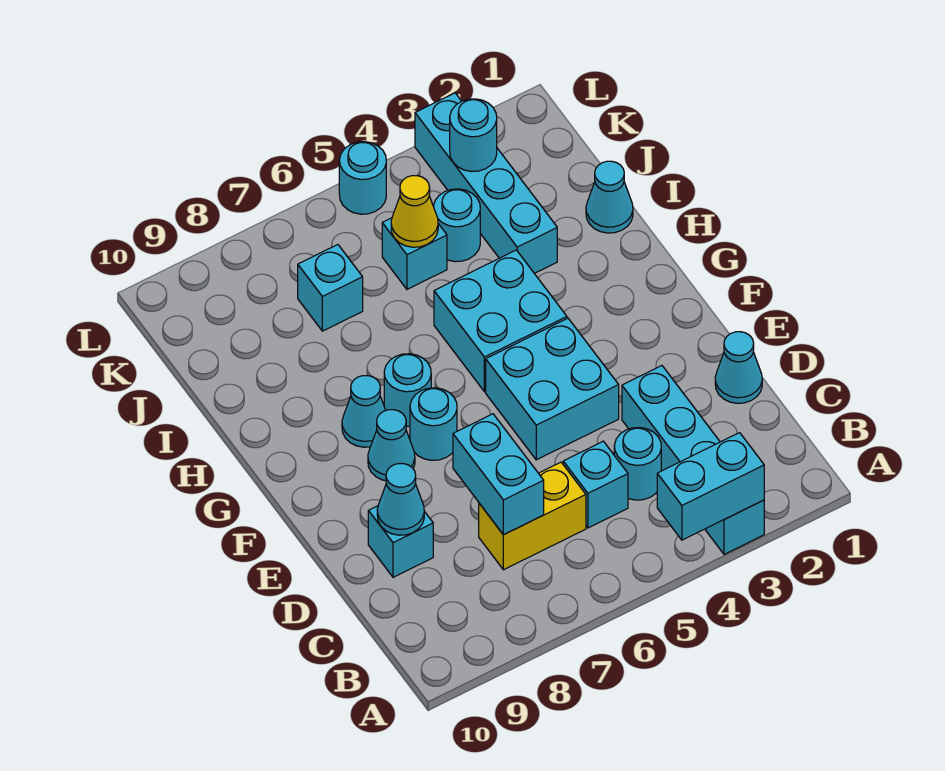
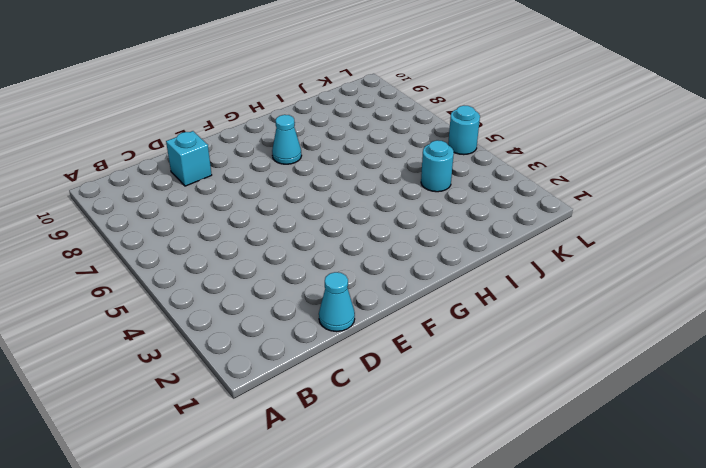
none -> cyan brick A3:D3 level 1
none -> cyan round brick C4 level 1
none -> cyan brick C5 level 1

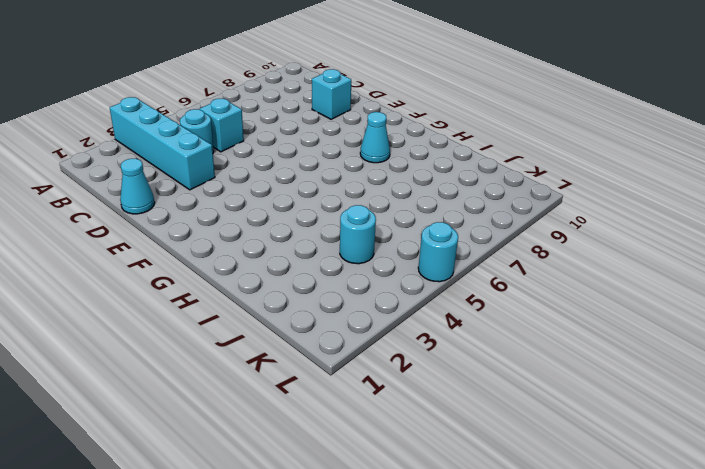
none -> yellow brick C6:C7 level 1
none -> cyan brick E4:F5 level 1
none -> cyan round brick F7 level 1

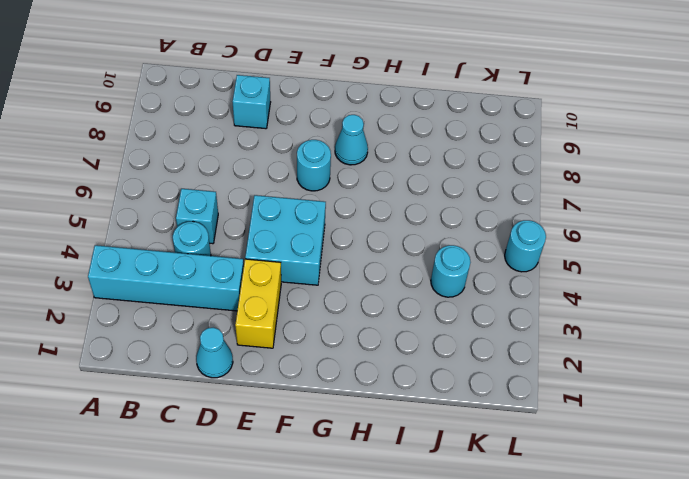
yellow brick E2:E3 level 1 -> yellow brick C6:C7 level 1
none -> cyan cone F8 level 1
none -> cyan brick G4:H5 level 1
none -> cyan round brick G7 level 1

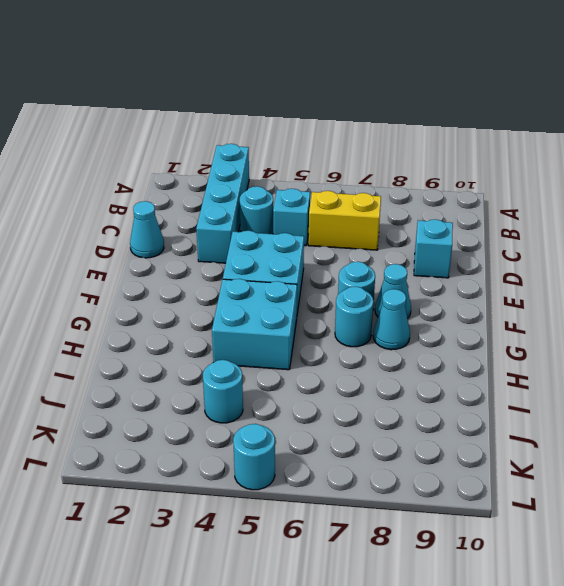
none -> cyan cone I1 level 1
none -> cyan brick I3:L3 level 1
none -> cyan brick J5 level 1

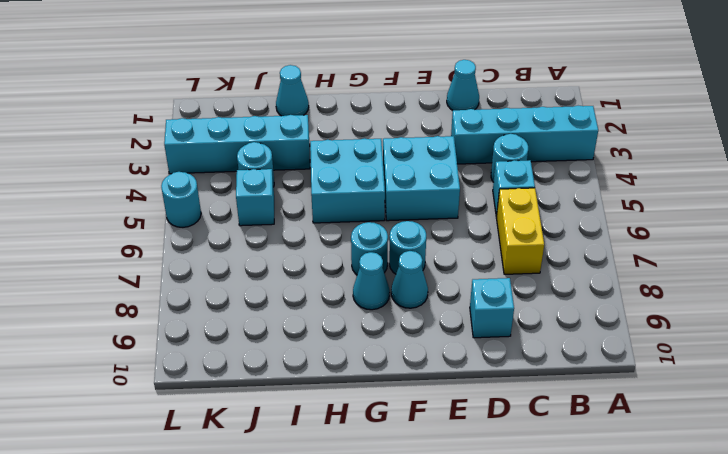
none -> cyan brick J7 level 1
none -> cyan brick A3:A4 level 2
none -> cyan brick C7:D7 level 2

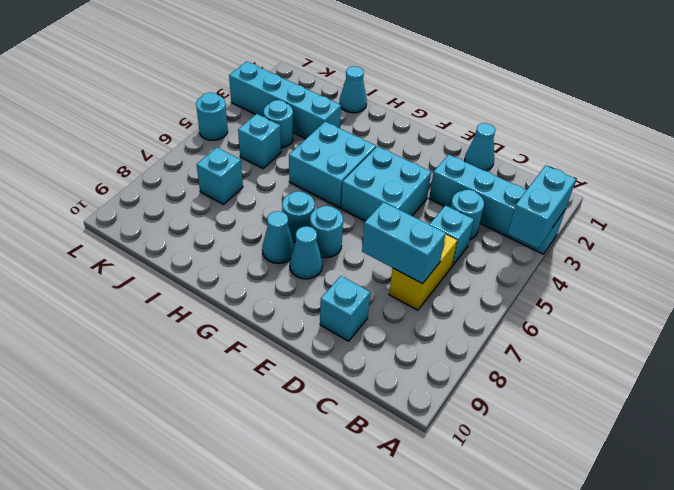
none -> cyan cone D9 level 2
none -> yellow cone J5 level 2
none -> cyan round brick K3 level 2

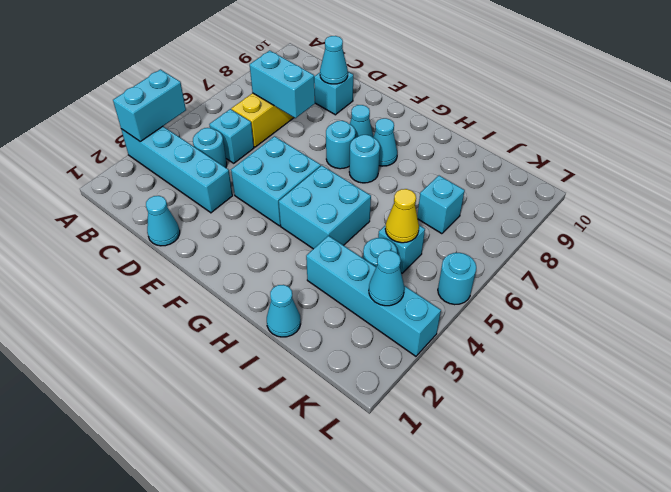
cyan cone K3 level 2 -> cyan round brick K3 level 2

